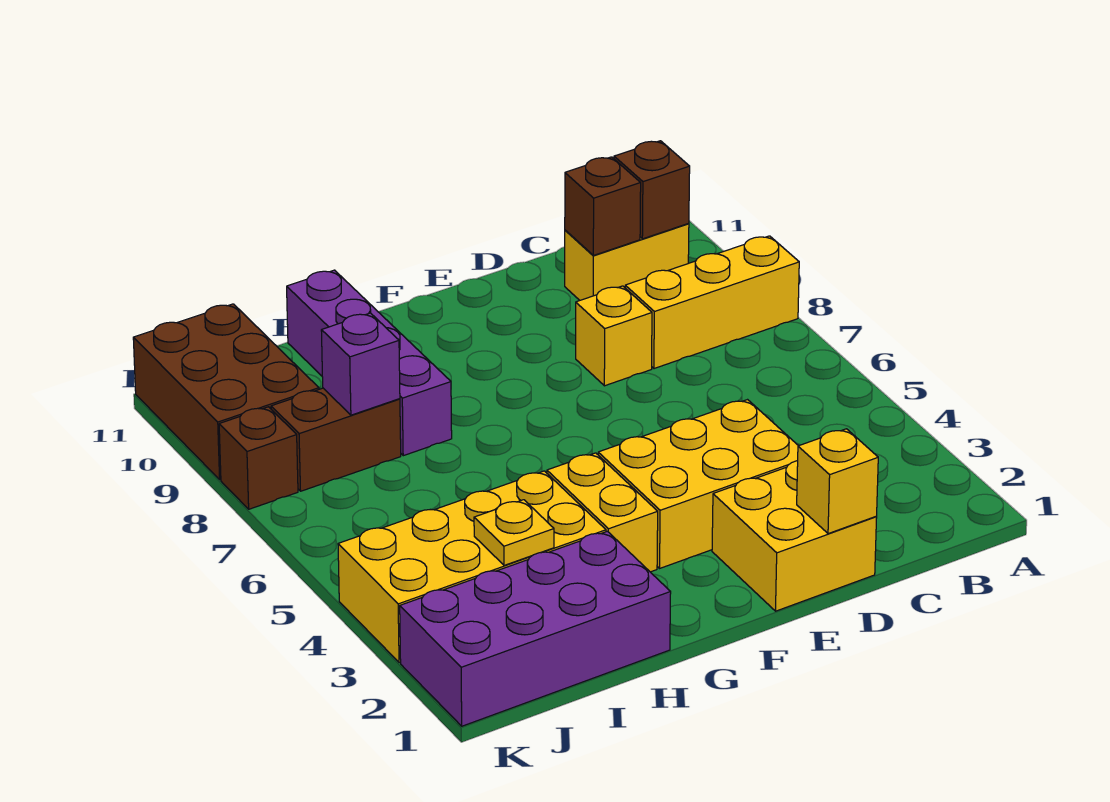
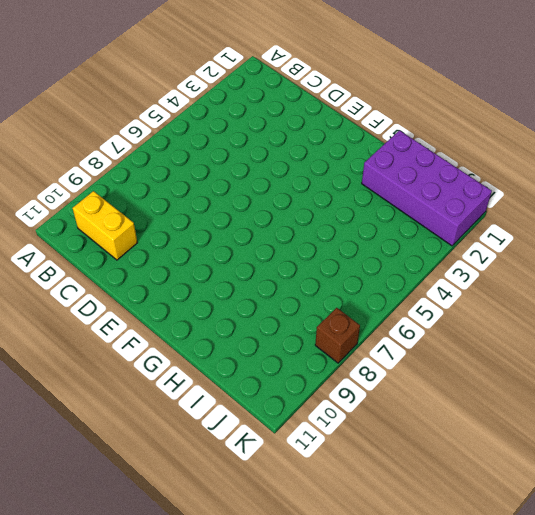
none -> yellow brick A8:C8 level 1
none -> yellow brick D1:E2 level 1
none -> yellow brick D3:F4 level 1

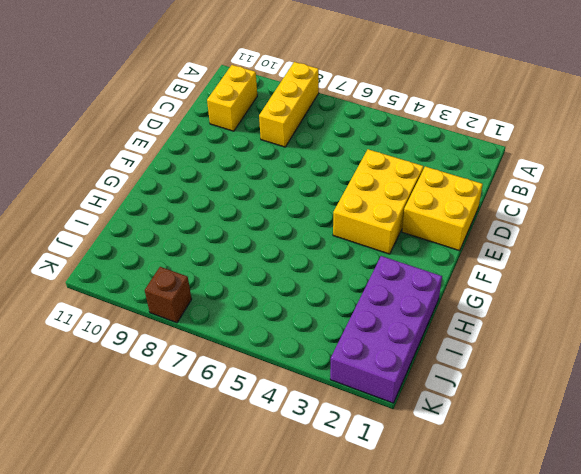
none -> yellow brick D8 level 1
none -> yellow brick G3:G4 level 1
none -> yellow brick H3:K4 level 1

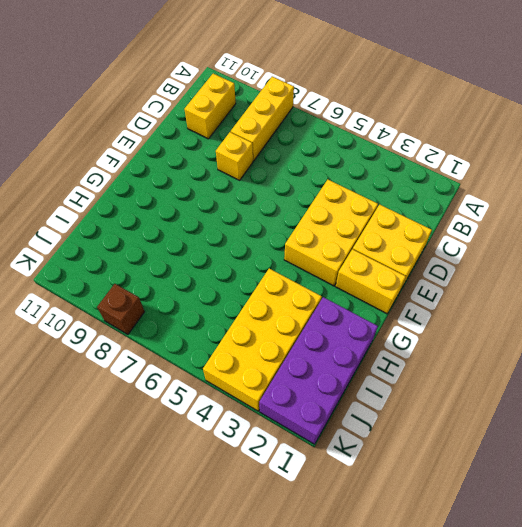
yellow brick F1:F2 level 1 -> yellow brick G3:G4 level 1
none -> purple brick H8:H11 level 1
none -> brown brick I8:J8 level 1
none -> brown brick J9:K11 level 1

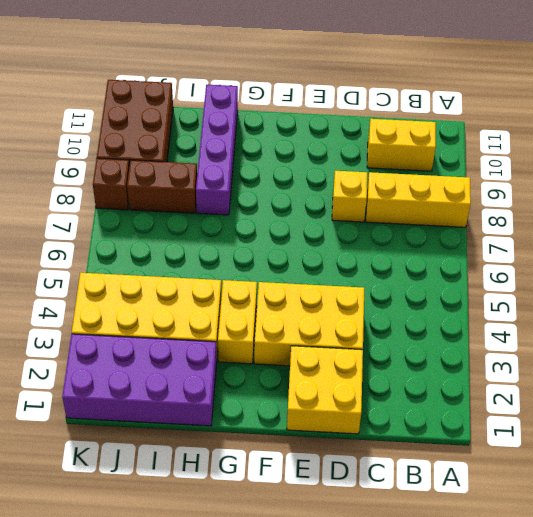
none -> brown brick B10 level 2
none -> brown brick C10 level 2
none -> yellow brick D1 level 2

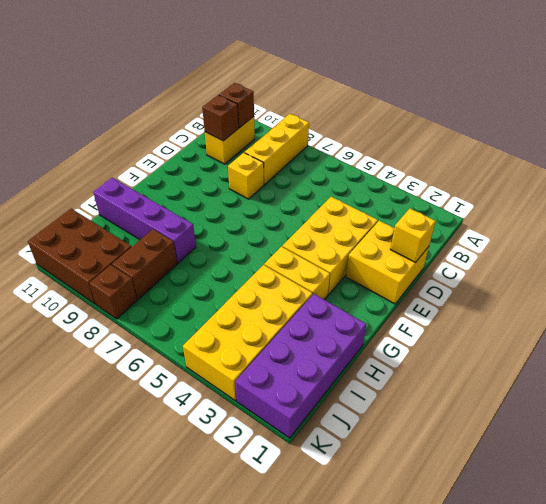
none -> yellow plate I3 level 2
none -> purple brick I8 level 2

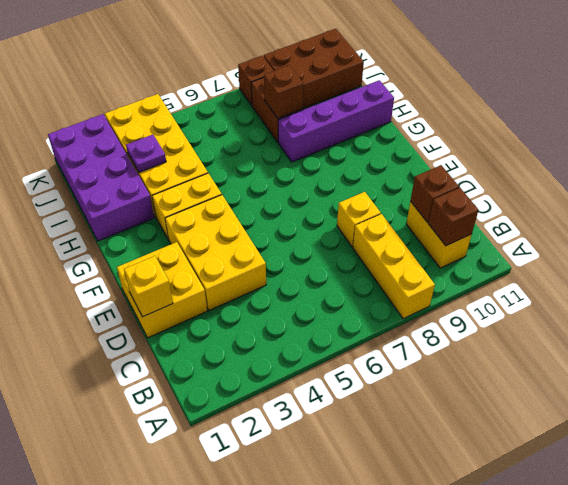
purple plate I3 level 2 -> yellow plate I3 level 2
brown brick I8 level 2 -> purple brick I8 level 2

